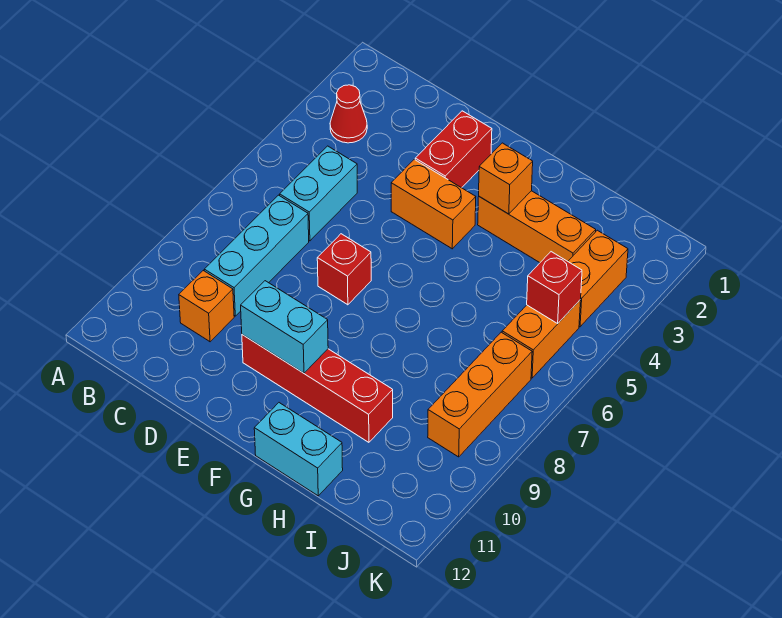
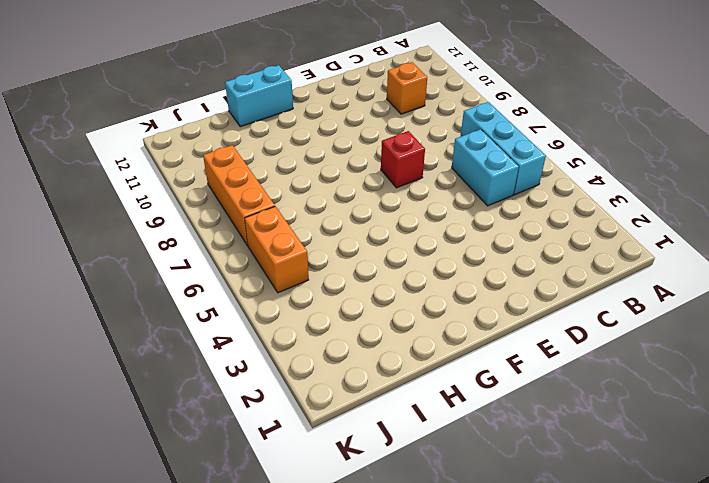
cyan brick B5:B7 level 1 -> cyan brick C7:C9 level 1
none -> red cone B3 level 1
none -> red brick E2:E3 level 1
none -> orange brick E4:F4 level 1

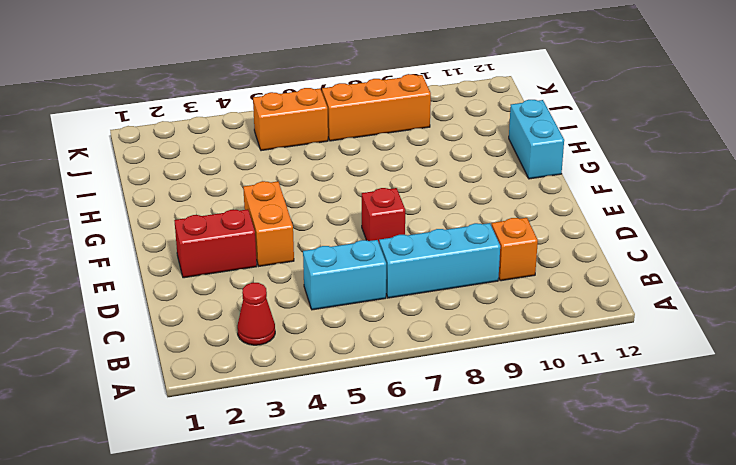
none -> red brick E10:H10 level 1
none -> orange brick G3:I3 level 1
none -> orange brick J3:J4 level 1

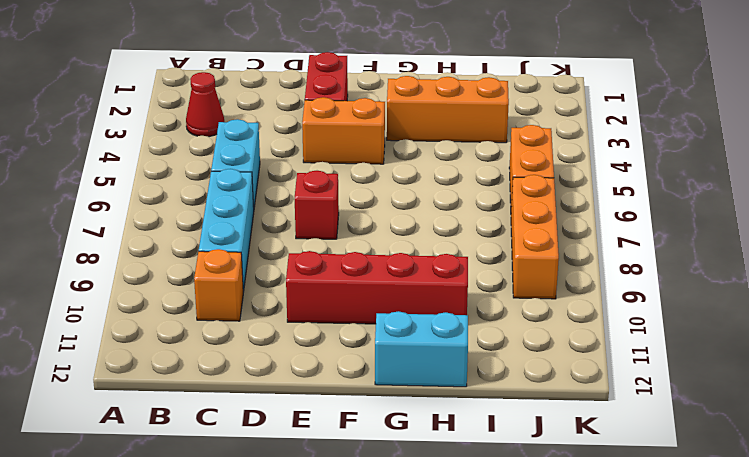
none -> orange brick J3:J4 level 1
none -> cyan brick E10:F10 level 2
none -> orange brick G3 level 2

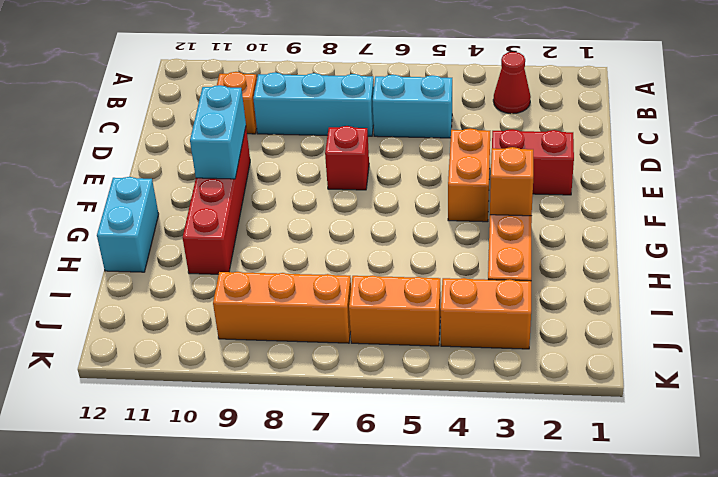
none -> red brick J5 level 2

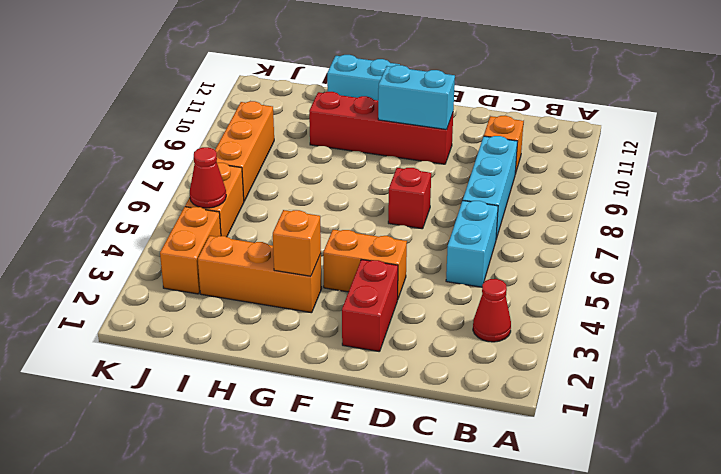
red cone J5 level 2 -> red brick J5 level 2

